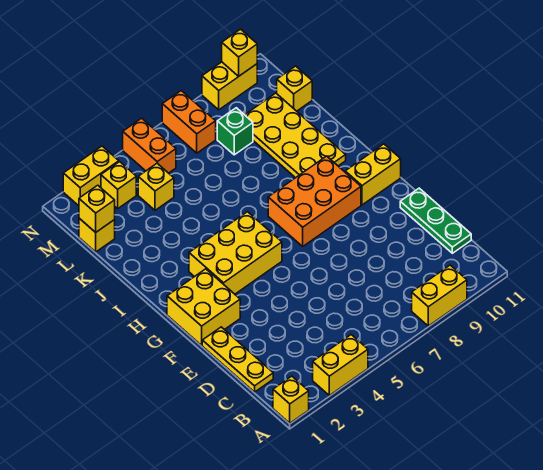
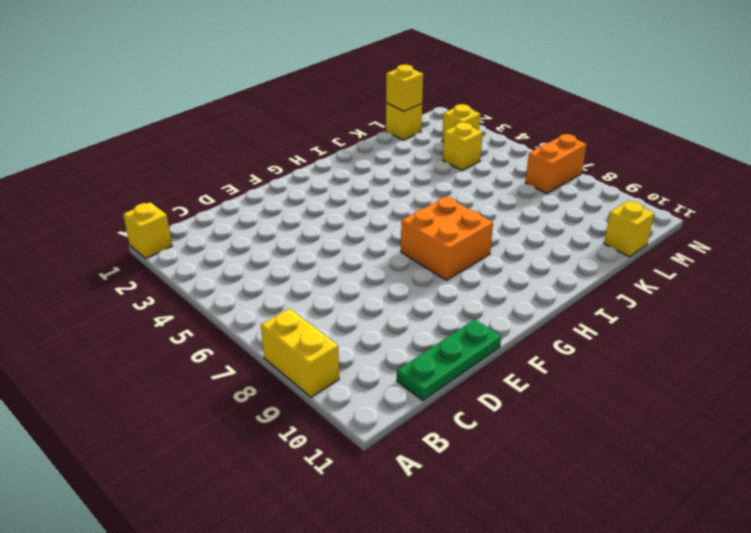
orange brick G7:H8 level 1 -> orange brick G7:H9 level 1
none -> yellow brick A3:A4 level 1
none -> yellow plate C1:E1 level 1
none -> yellow brick F1:G2 level 1

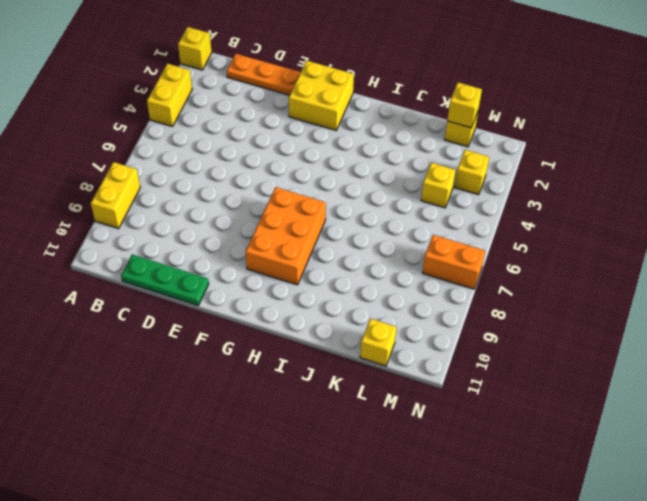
orange plate C1:E1 level 1 -> yellow plate C1:E1 level 1
none -> yellow brick G3:H5 level 1
none -> yellow brick G10:G11 level 1
none -> yellow plate I9:L10 level 1

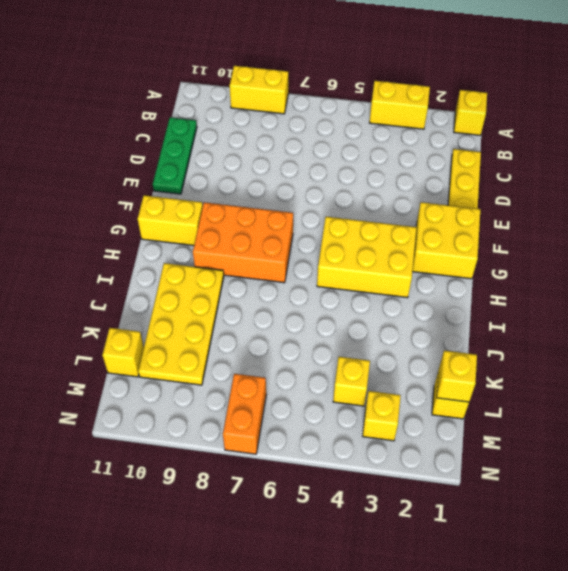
none -> green brick L8 level 1
none -> orange brick M5:N5 level 1
none -> yellow brick N2:N3 level 1

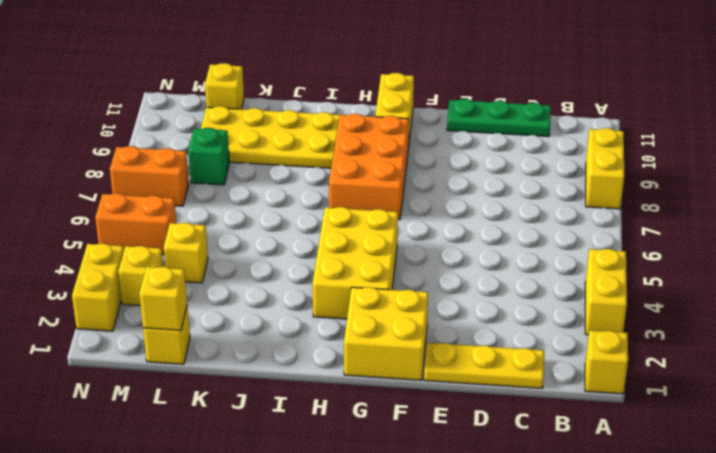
none -> yellow brick N9:N10 level 1
none -> yellow brick N10 level 2

